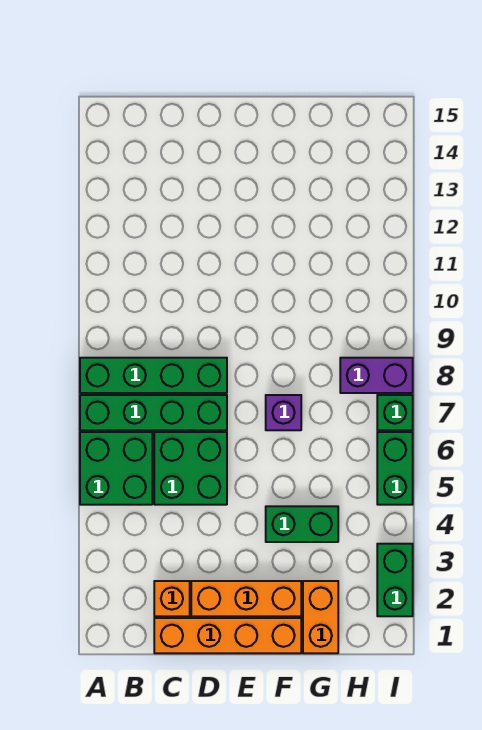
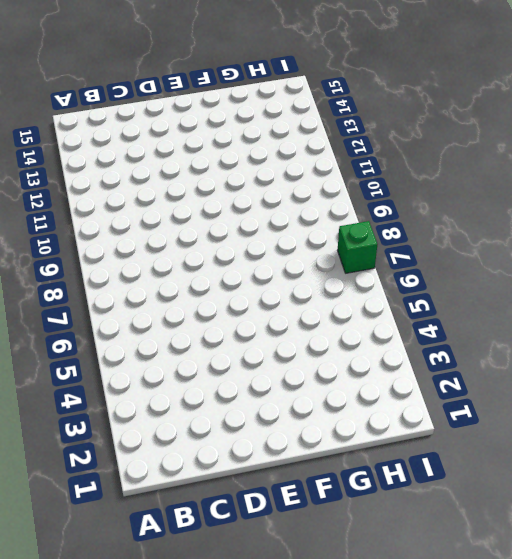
none -> green brick A5:B6 level 1
none -> green brick A7:D7 level 1
none -> green brick A8:D8 level 1

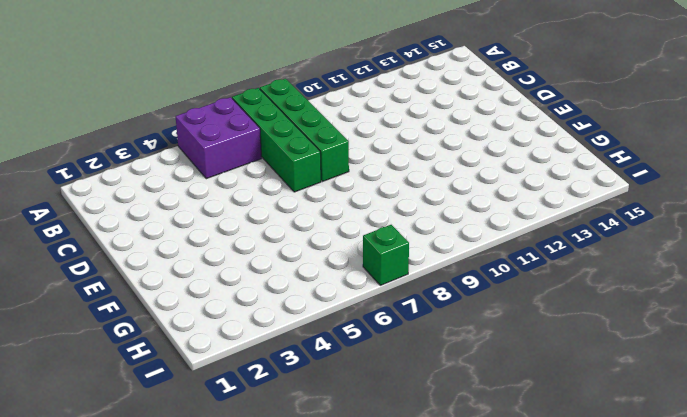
purple brick A5:B6 level 1 -> green brick A5:B6 level 1
none -> orange brick C1:F1 level 1
none -> orange brick C2 level 1
none -> green brick C5:D6 level 1

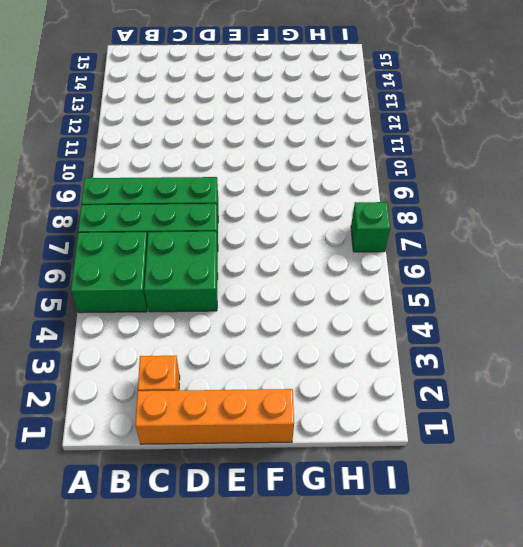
none -> orange brick D2:F2 level 1
none -> green brick F4:G4 level 1
none -> purple brick F7 level 1

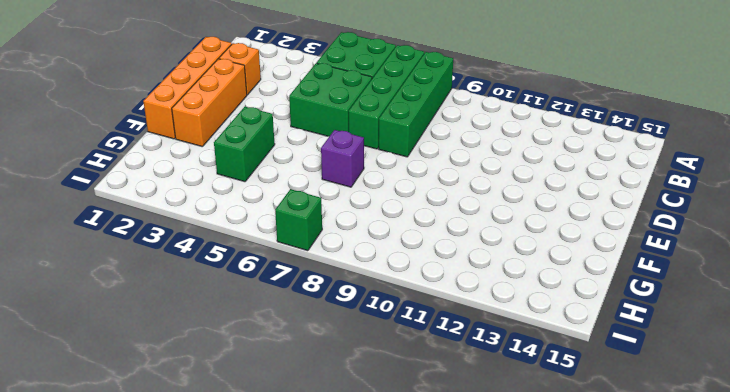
none -> orange brick G1:G2 level 1
none -> purple brick H8:I8 level 1
none -> green brick I2:I3 level 1

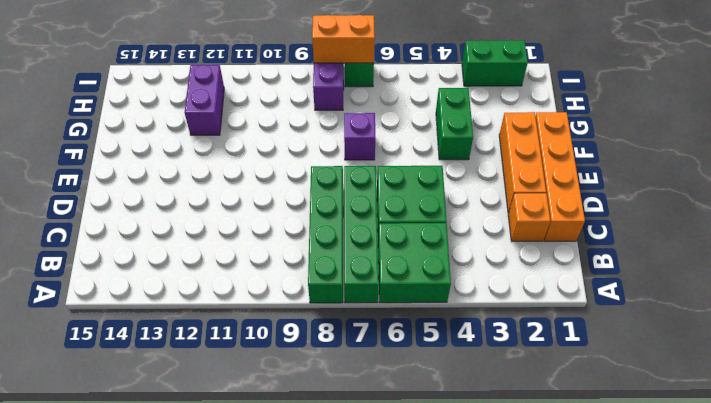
purple brick G12:H12 level 1 -> none
orange brick I7:I8 level 2 -> orange brick G1:G2 level 1
none -> green brick I5:I6 level 1

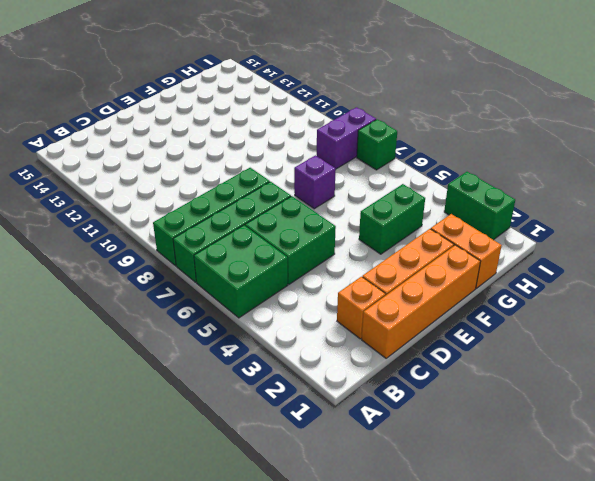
none -> green brick I5:I6 level 1

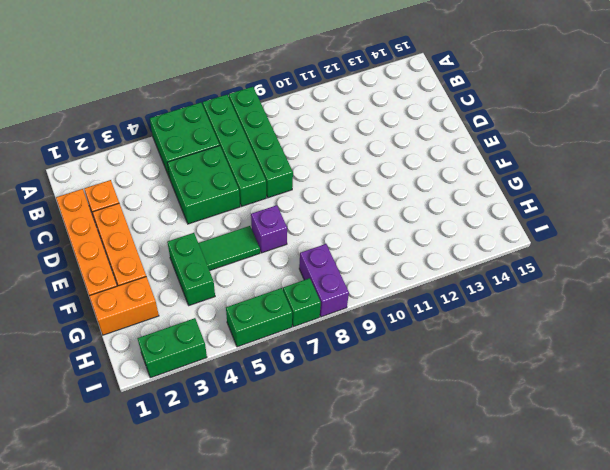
green tile F5:F6 level 1 -> none

